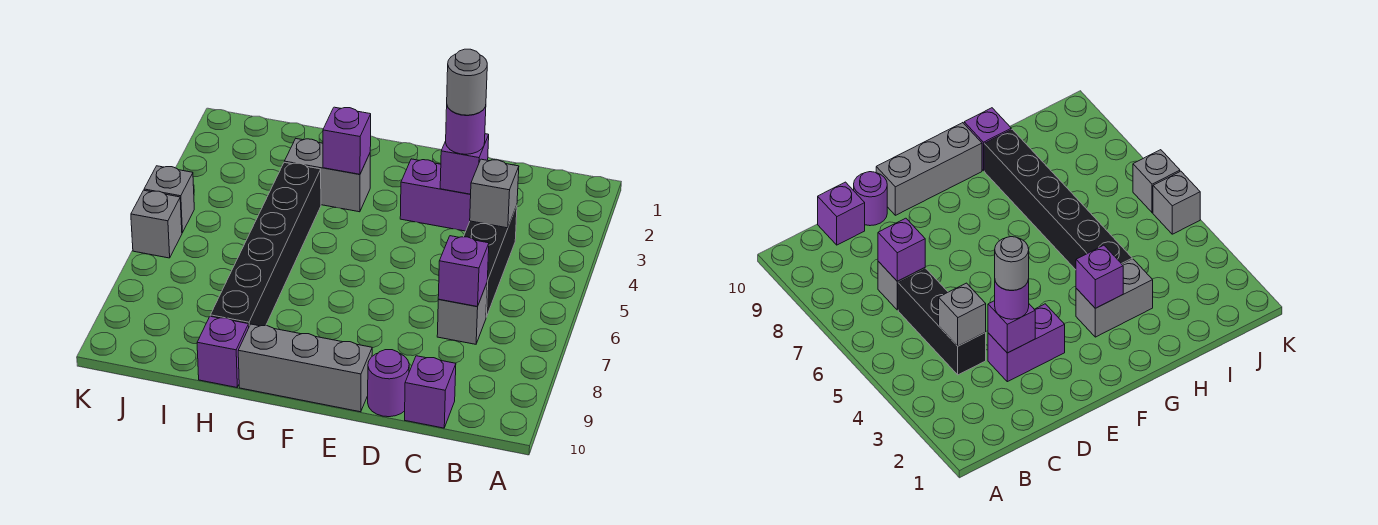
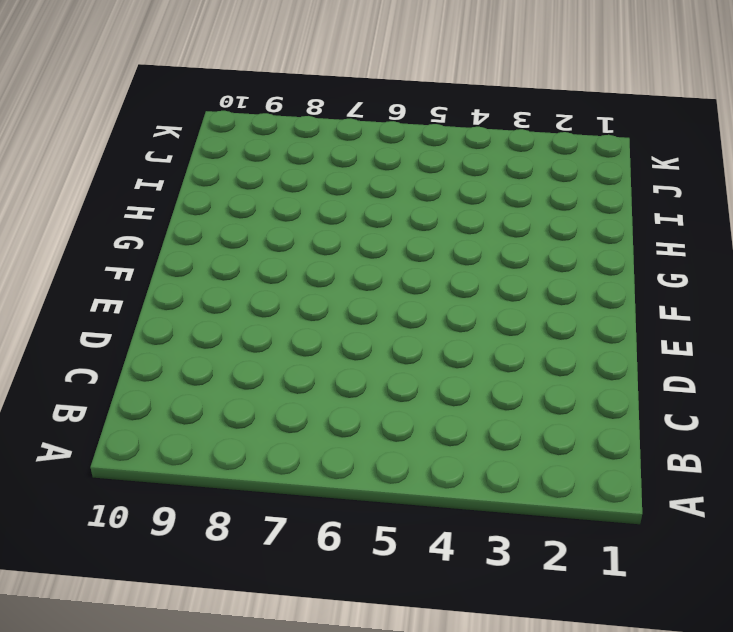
none -> black brick C4:C6 level 1
none -> grey brick C7 level 1
none -> purple brick C10 level 1

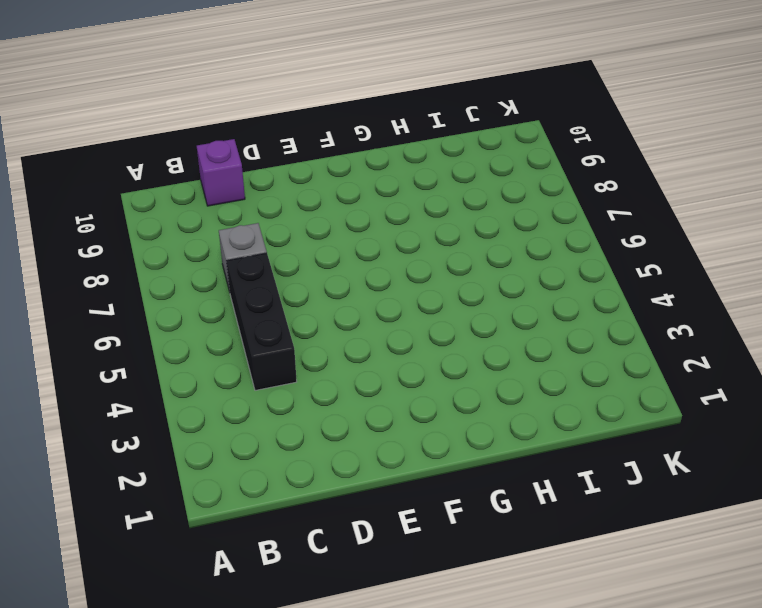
none -> purple brick D3:E3 level 1
none -> purple round brick D10 level 1
none -> grey brick E10:G10 level 1

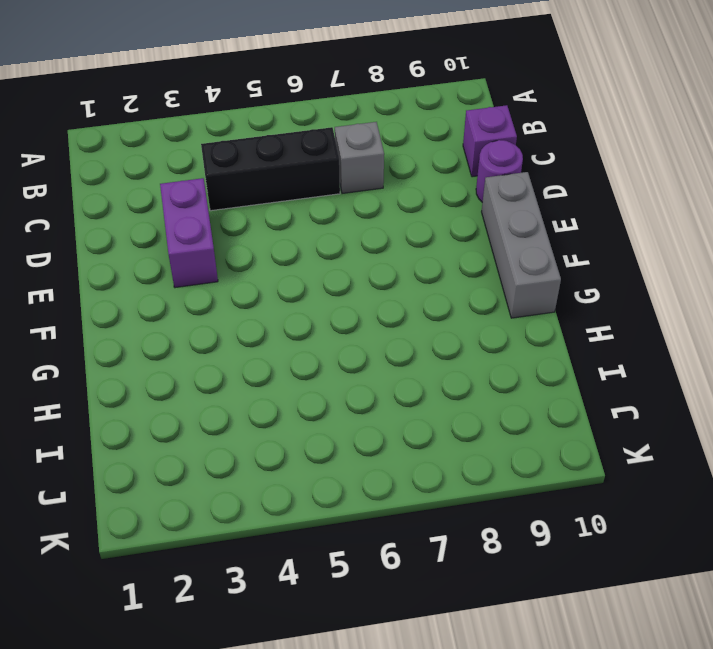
none -> grey brick G3:H3 level 1
none -> black brick H4:H9 level 1
none -> purple brick H10 level 1

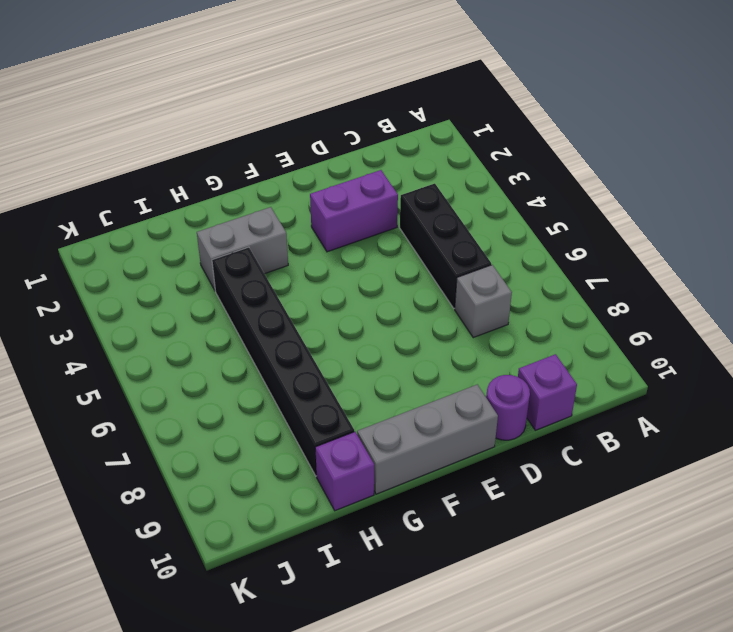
none -> grey brick K5 level 1
none -> grey brick K6 level 1
none -> grey brick C4 level 2

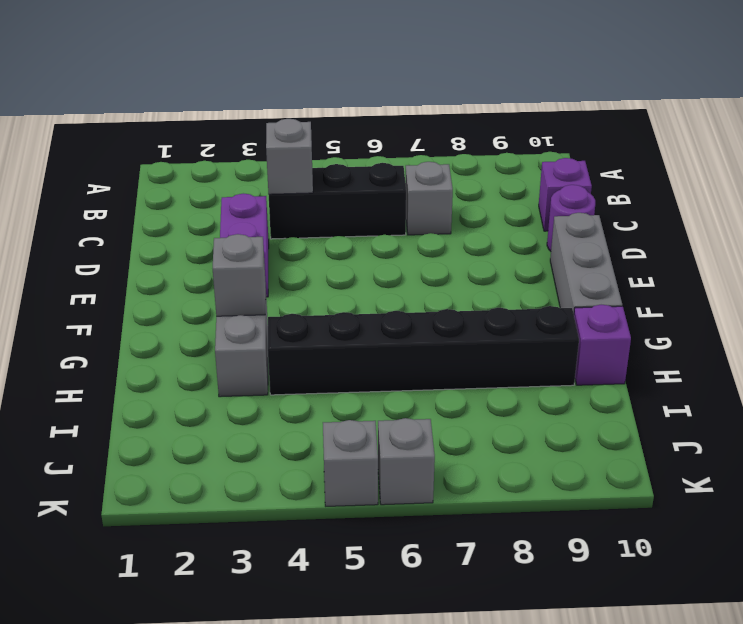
grey brick G3 level 2 -> purple brick G3 level 2
none -> purple brick C7 level 2
none -> purple brick D3 level 2
none -> purple round brick D3 level 3

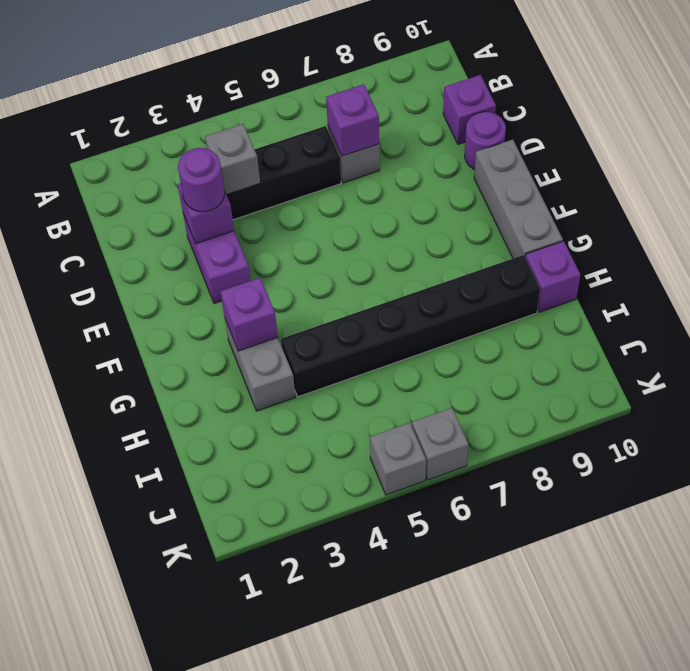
none -> grey round brick D3 level 4

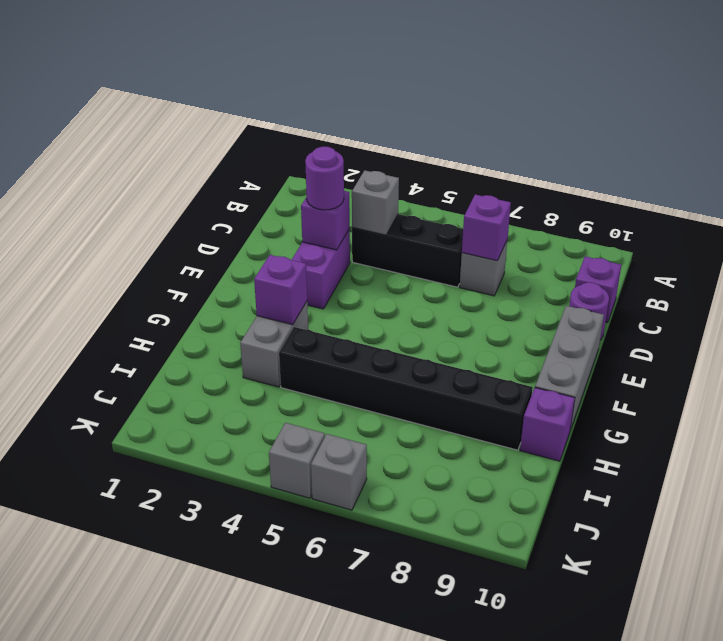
none -> grey round brick D3 level 4

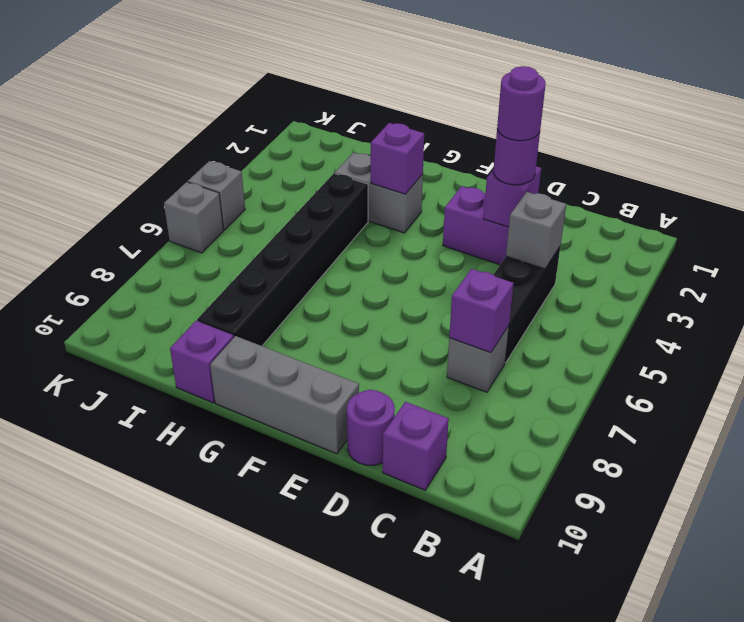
purple round brick D3 level 4 -> grey round brick D3 level 4

